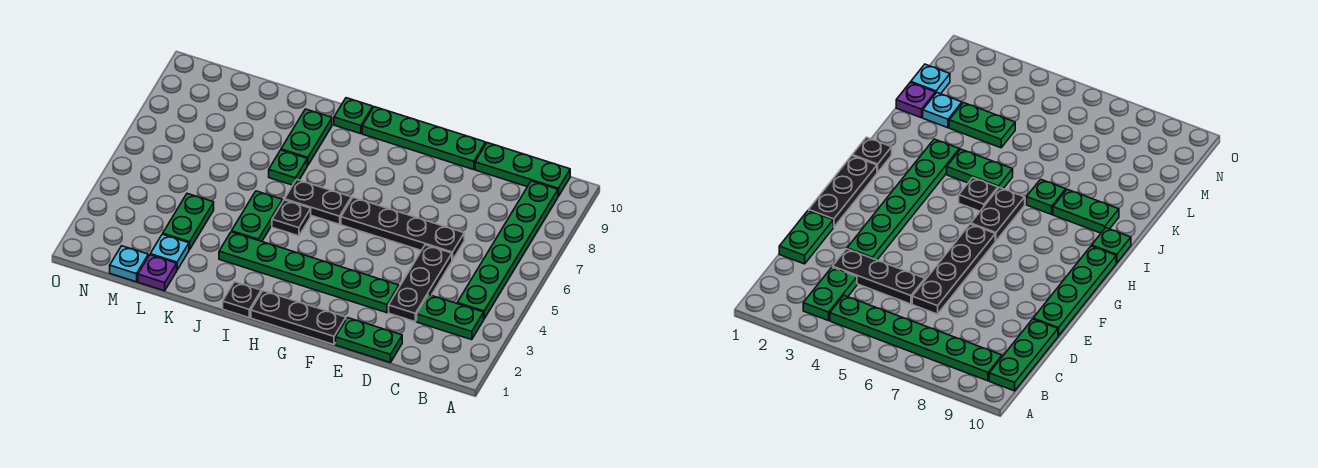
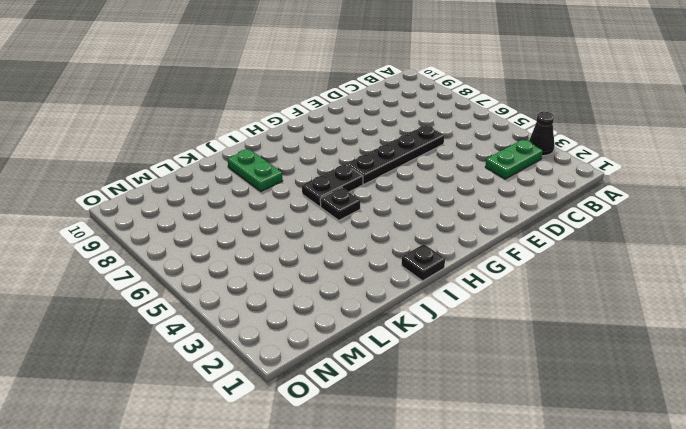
black cone A3 level 1 -> none
none -> green plate B4:B9 level 1
none -> green plate B10:D10 level 1
none -> green plate D1:E1 level 1

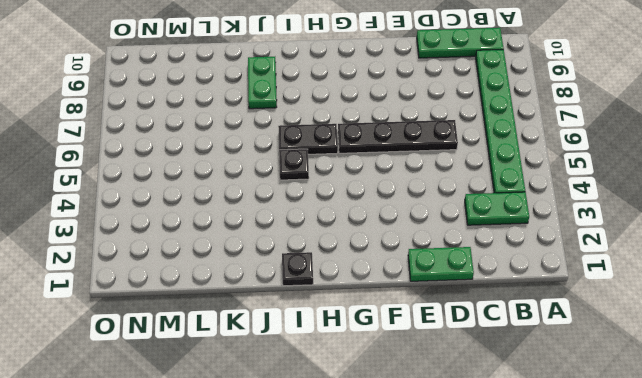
none -> black plate D3:D5 level 1
none -> green plate E3:J3 level 1
none -> green plate E10:H10 level 1

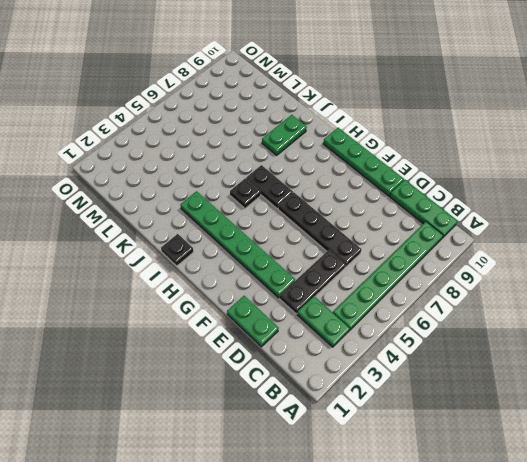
none -> black plate F1:H1 level 1
none -> green plate I10 level 1
none -> green plate J4:J5 level 1

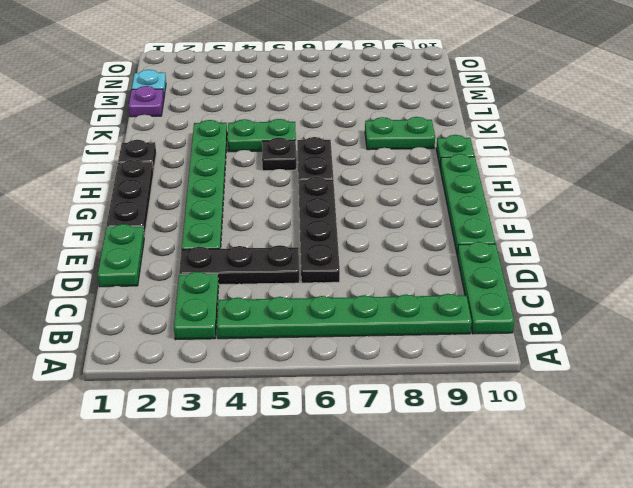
none -> green plate J7 level 1
none -> cyan plate L2 level 1
none -> green plate L3:L4 level 1

